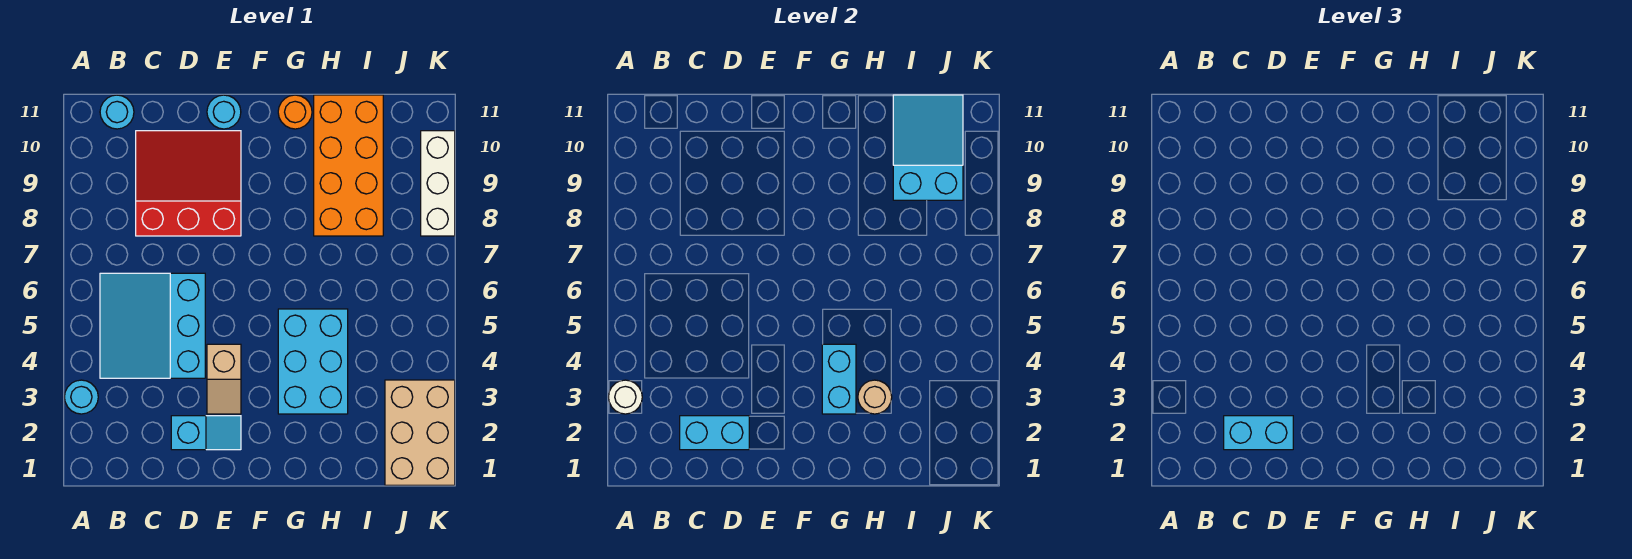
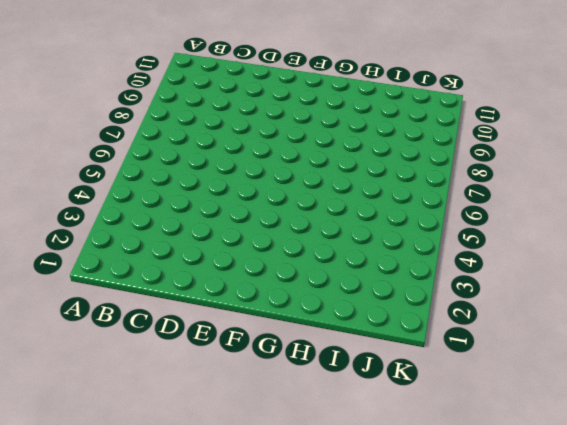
none -> cyan round brick A3 level 1
none -> cyan slope B4:D6 level 1 top D
none -> cyan round brick B11 level 1

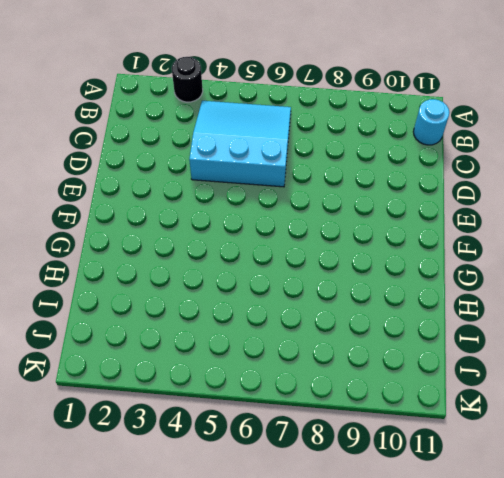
black round brick A3 level 1 -> cyan round brick A3 level 1
none -> red slope C8:E10 level 1 top 8
none -> cyan slope D2:E2 level 1 top D
none -> tan slope E3:E4 level 1 top 4

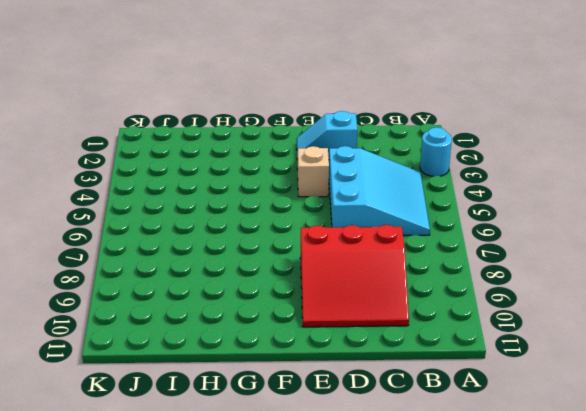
none -> cyan round brick B11 level 1
none -> cyan round brick E11 level 1
none -> cyan brick G3:H5 level 1

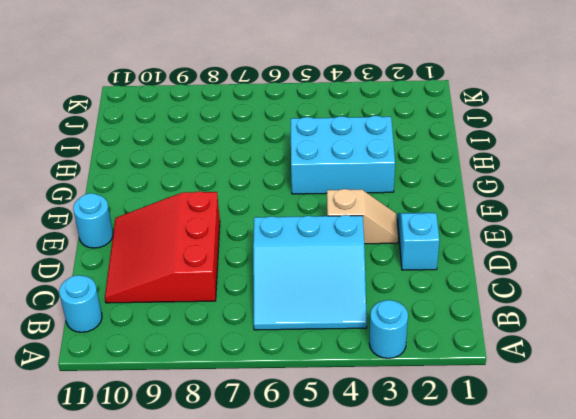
none -> orange round brick G11 level 1
none -> orange brick H8:I11 level 1
none -> tan brick J1:K3 level 1

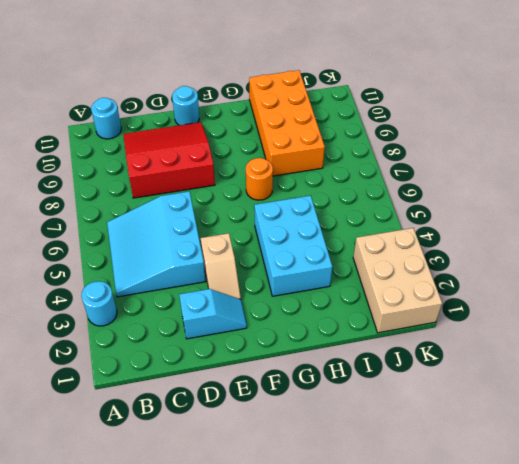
orange round brick G7 level 1 -> orange round brick G11 level 1
none -> white brick K8:K10 level 1
none -> white round brick A3 level 2
none -> cyan brick C2:D2 level 2

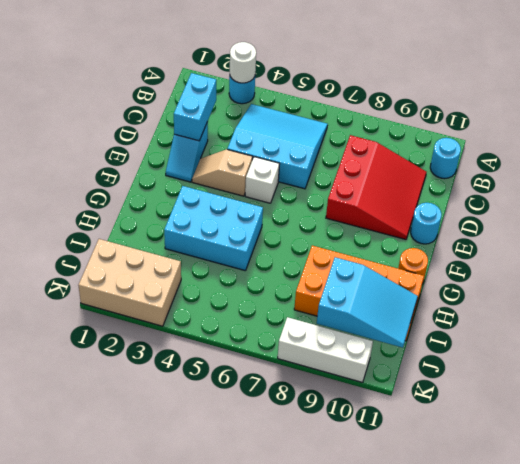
white brick E5 level 1 -> none
none -> cyan brick G3:G4 level 2
none -> tan round brick H3 level 2
none -> cyan brick C2:D2 level 3

